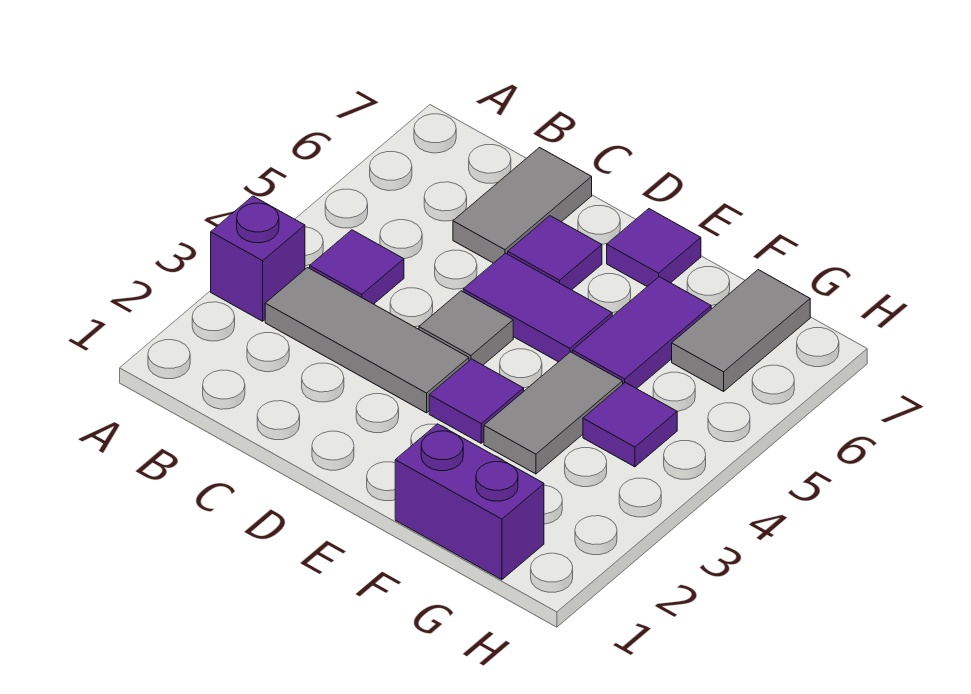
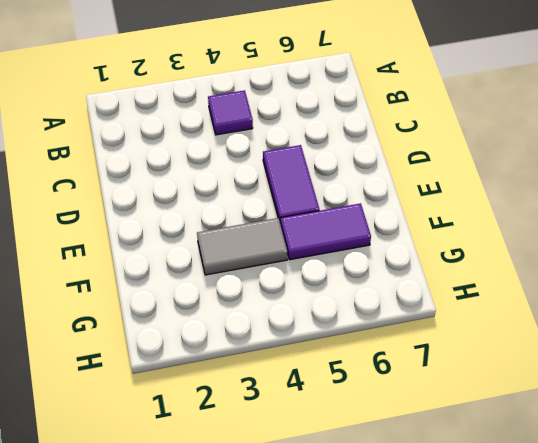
none -> purple brick A3 level 1
none -> grey tile B3:D3 level 1
none -> grey tile C6:C7 level 1

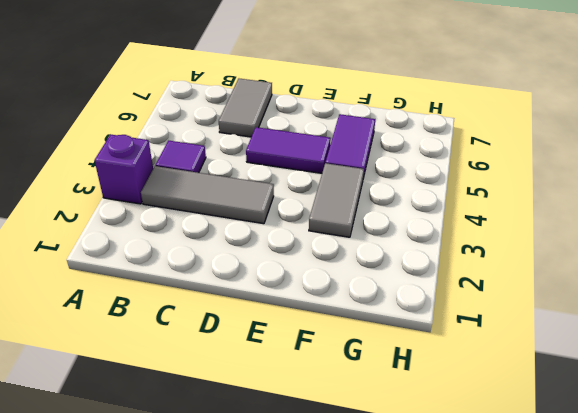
none -> grey tile D4 level 1
none -> purple tile D6 level 1
none -> purple tile E3 level 1

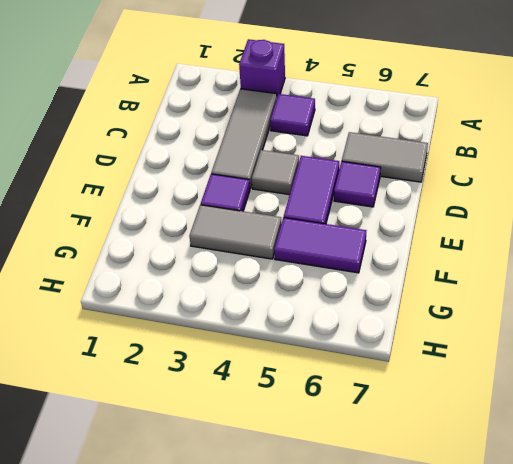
none -> purple tile E7 level 1
none -> purple brick F1:G1 level 1
none -> purple tile G4 level 1

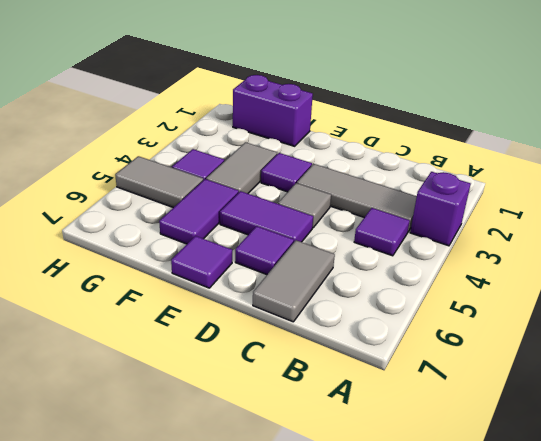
grey tile G5:H5 level 1 -> grey tile G6:G7 level 1

